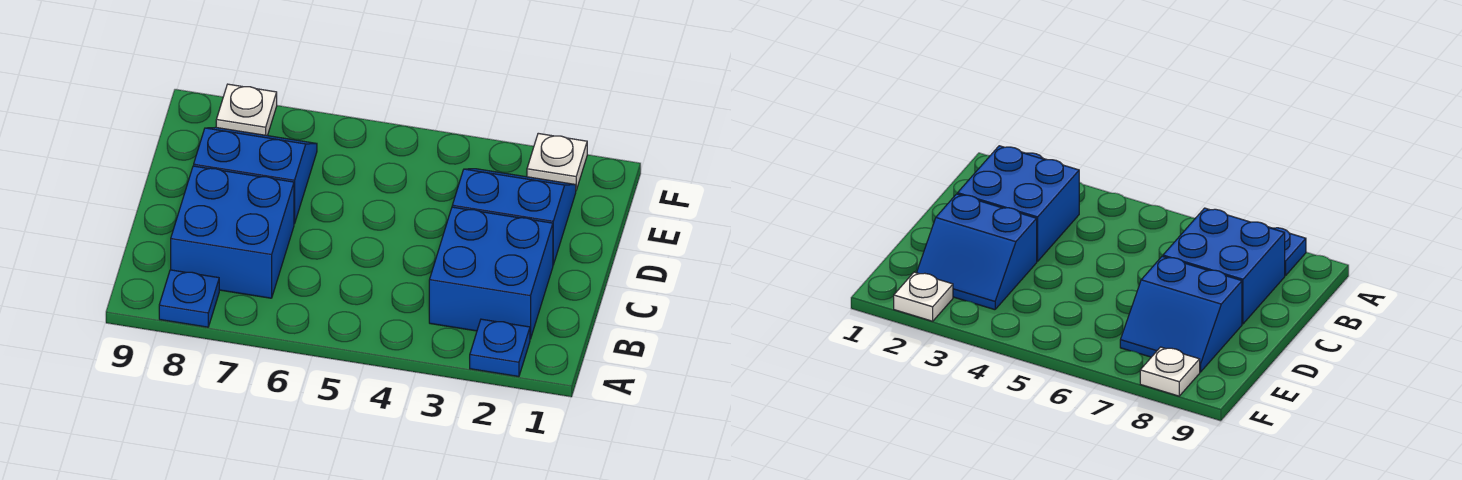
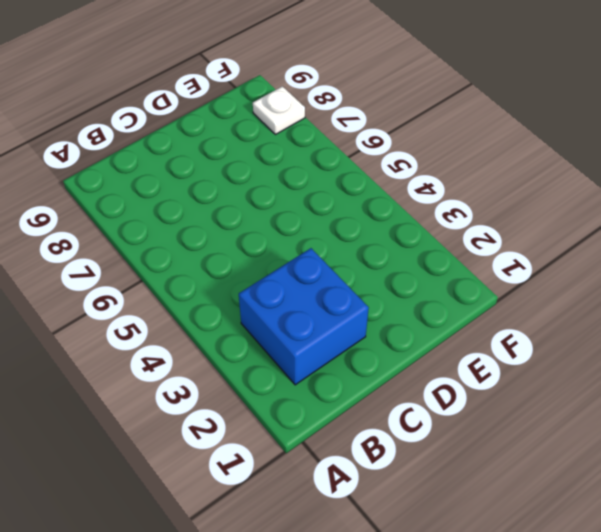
none -> blue plate A2 level 1
none -> blue plate A8 level 1

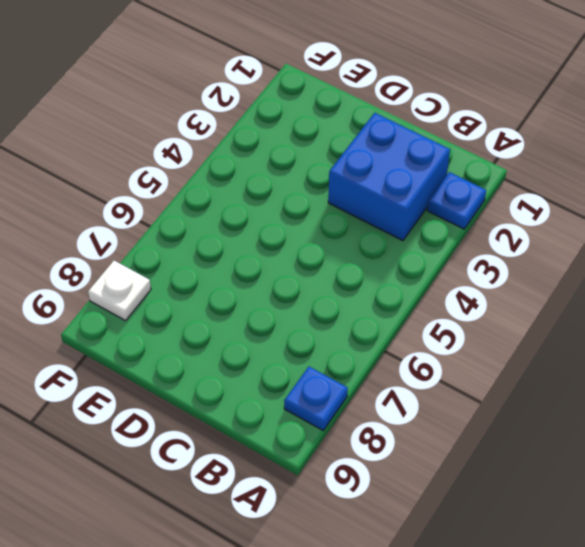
none -> blue brick B7:C8 level 1
none -> blue slope D2:E3 level 1 top D

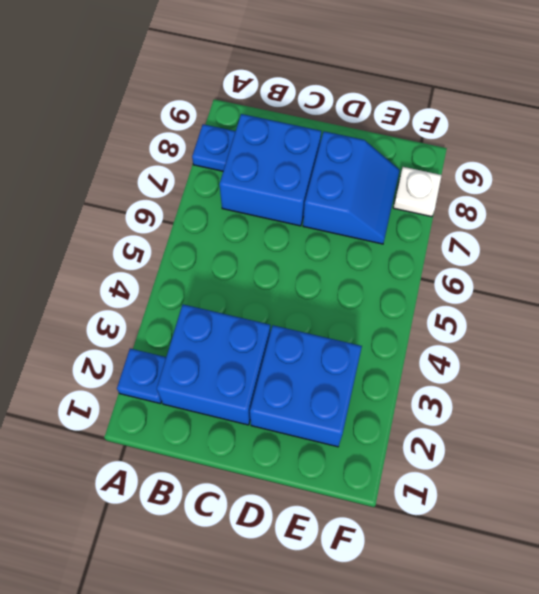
blue brick D2:E3 level 1 -> blue slope D2:E3 level 1 top D
none -> white plate F2 level 1

